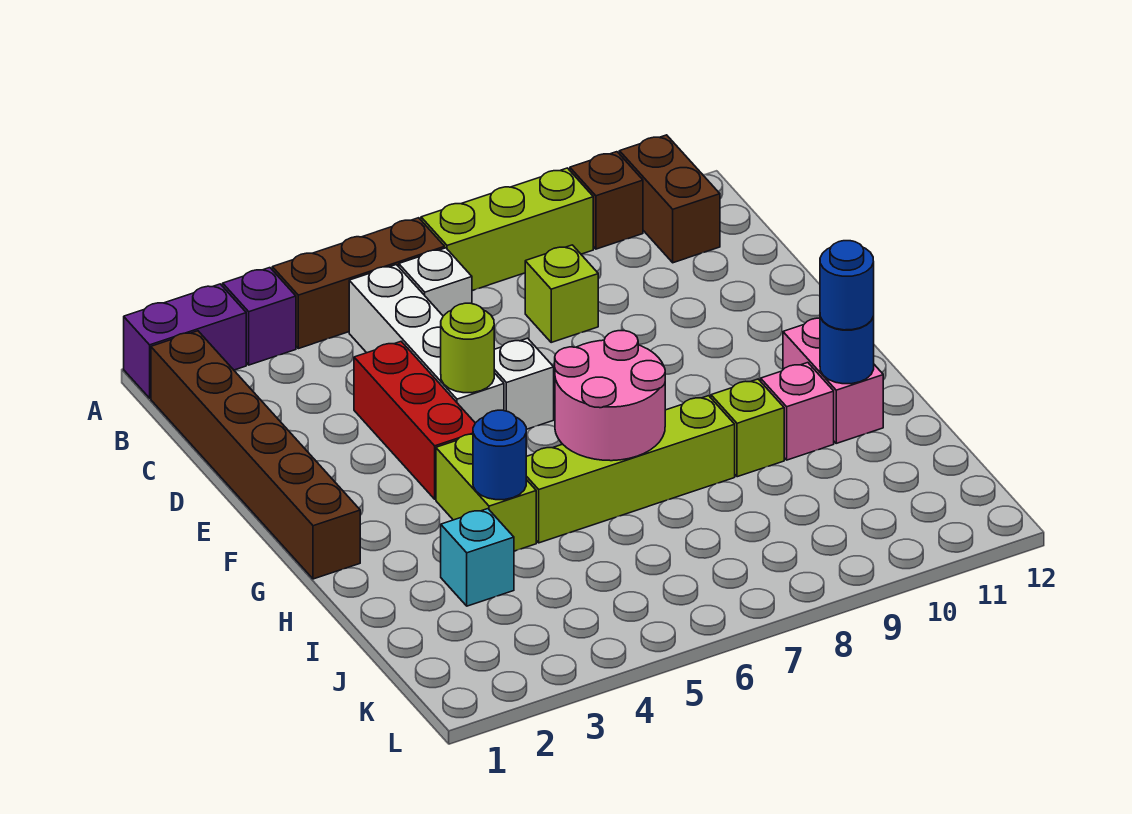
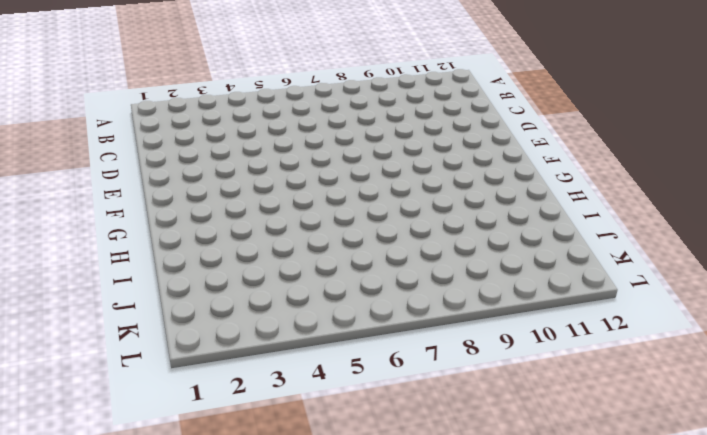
none -> purple brick A1:A2 level 1
none -> purple brick A3 level 1
none -> brown brick A4:A6 level 1

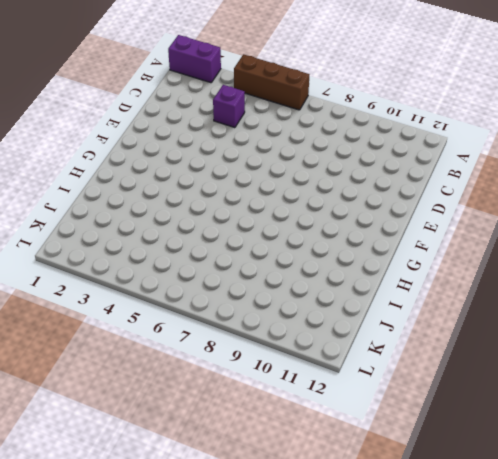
purple brick C4 level 1 -> purple brick A3 level 1
none -> lime brick A7:A9 level 1
none -> brown brick A10 level 1
none -> brown brick A11:B11 level 1

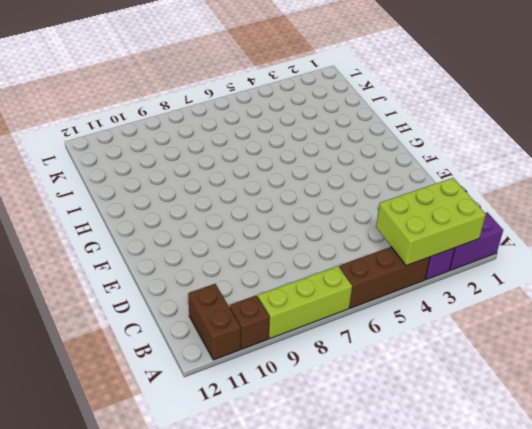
lime brick A2:B4 level 2 -> none
none -> brown brick B1:G1 level 1
none -> white brick B5:E5 level 1
none -> white brick B6 level 1

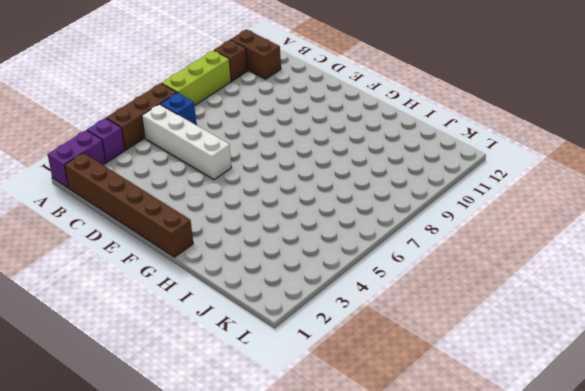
blue brick B6 level 1 -> white brick B6 level 1
none -> lime brick C8 level 1
none -> red brick D4:F4 level 1
none -> white brick E6 level 1

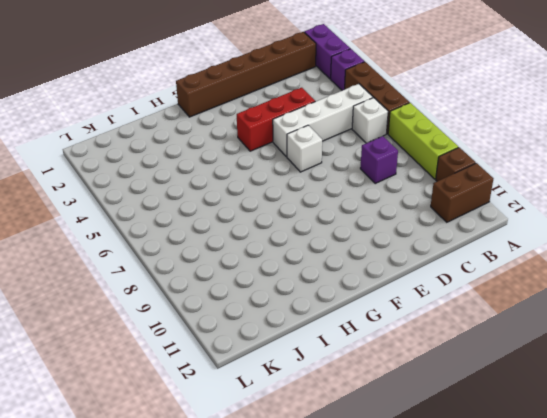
purple brick C8 level 1 -> lime brick C8 level 1
none -> lime brick G4:H4 level 1
none -> pink brick G11:H11 level 1
none -> lime brick H5:H8 level 1

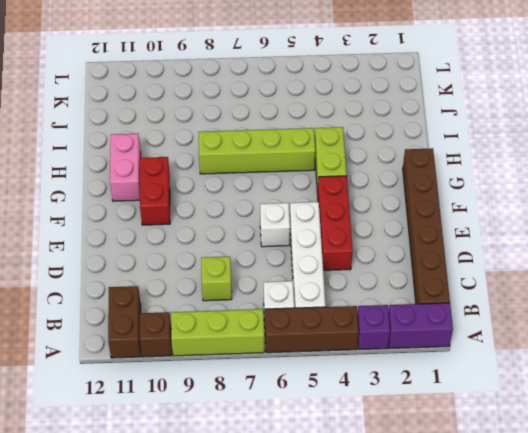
red brick F10:G10 level 1 -> none
none -> lime brick H9 level 1
none -> pink brick H10 level 1
none -> cyan brick I3 level 1

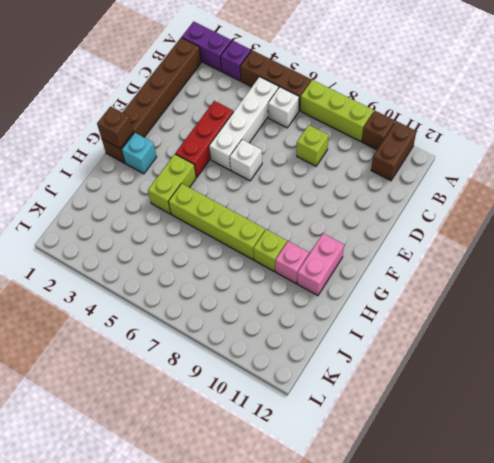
brown brick G1 level 2 -> none
cyan brick G2 level 1 -> cyan brick I3 level 1
none -> lime round brick E5 level 2
none -> pink round brick G6:H7 level 2
none -> blue round brick H4 level 2

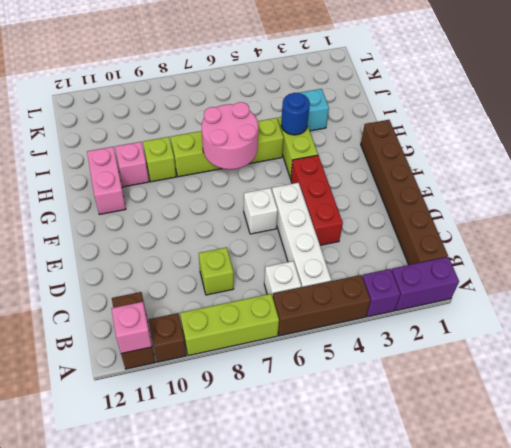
pink brick A11 level 2 -> none
none -> lime round brick E5 level 2
none -> blue round brick H11 level 2
none -> blue round brick H11 level 3

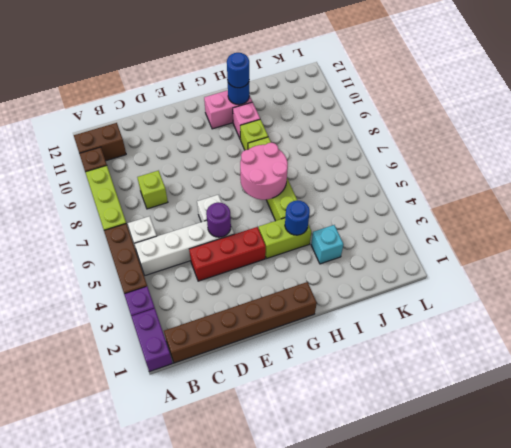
purple round brick E5 level 2 -> lime round brick E5 level 2

